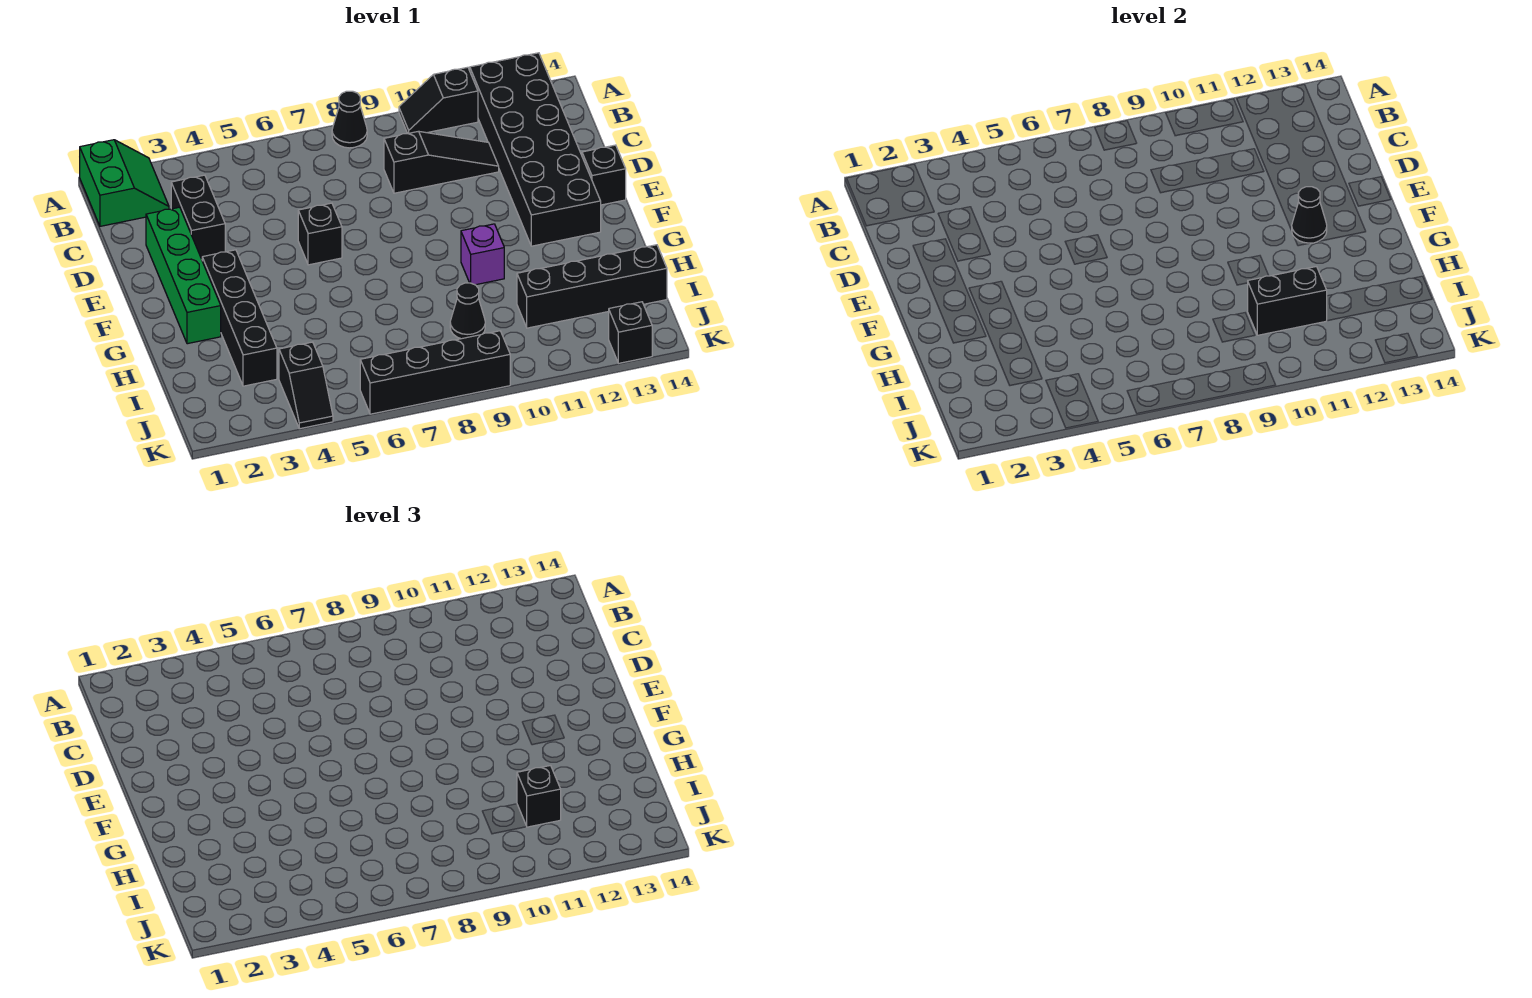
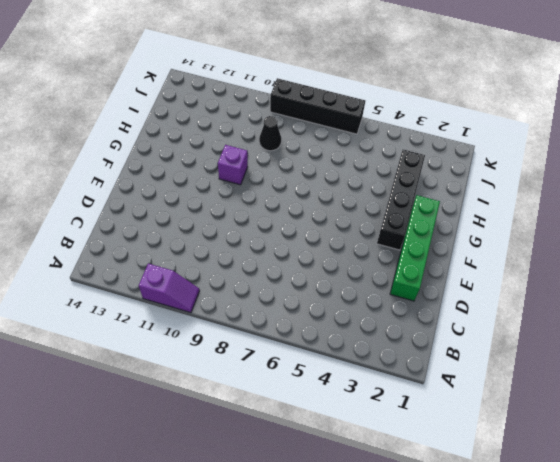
purple slope A10:A11 level 1 top 11 -> black slope A10:A11 level 1 top 11
none -> green slope A1:B2 level 1 top 1
none -> black cone A8 level 1
none -> black brick A12:F13 level 1

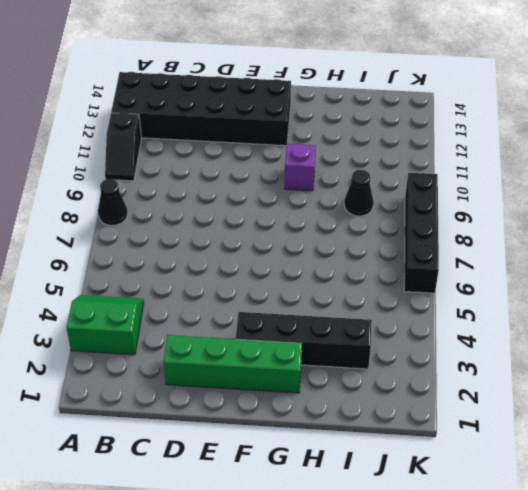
green slope A3:B4 level 1 top 3 -> green slope A1:B2 level 1 top 1
none -> black brick C3:D3 level 1
none -> black slope C9:C11 level 1 top 9
none -> black brick E6 level 1

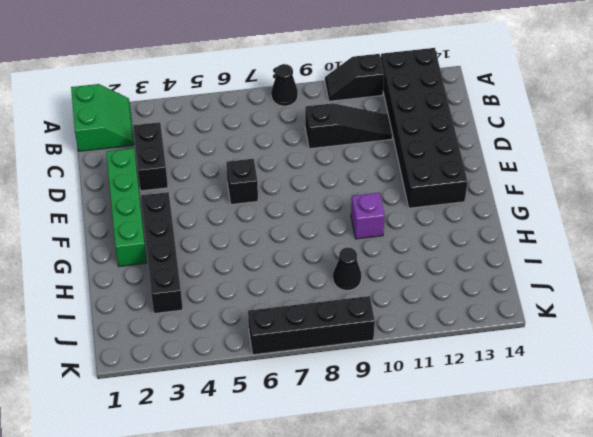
none -> black brick E14 level 1
none -> black brick I11:I14 level 1
none -> black slope J4:K4 level 1 top J

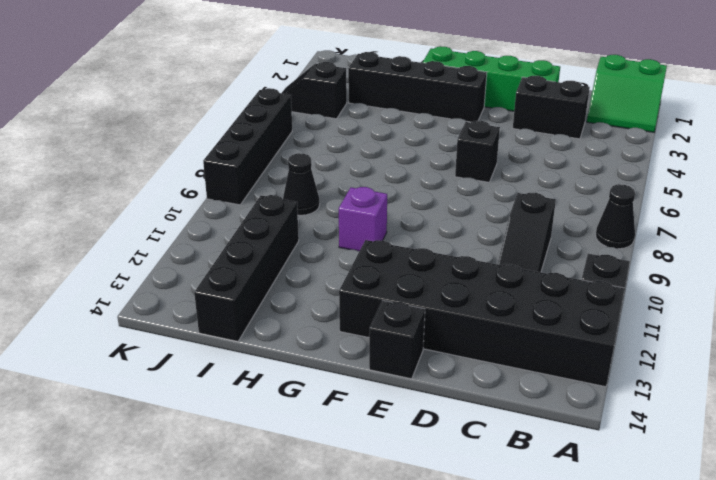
none -> black brick K13 level 1
none -> black cone F12 level 2
none -> black brick I10:I11 level 2

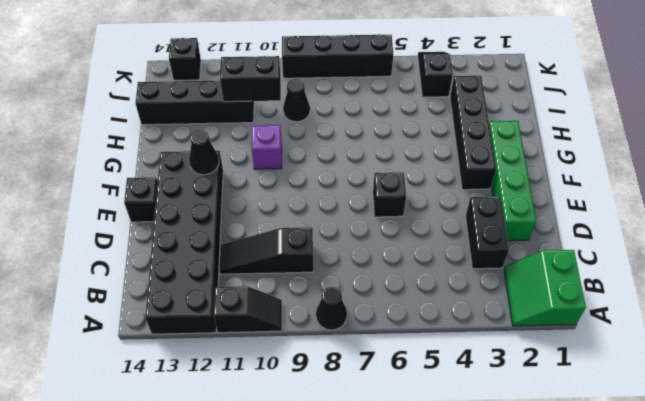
none -> black brick I11 level 3

